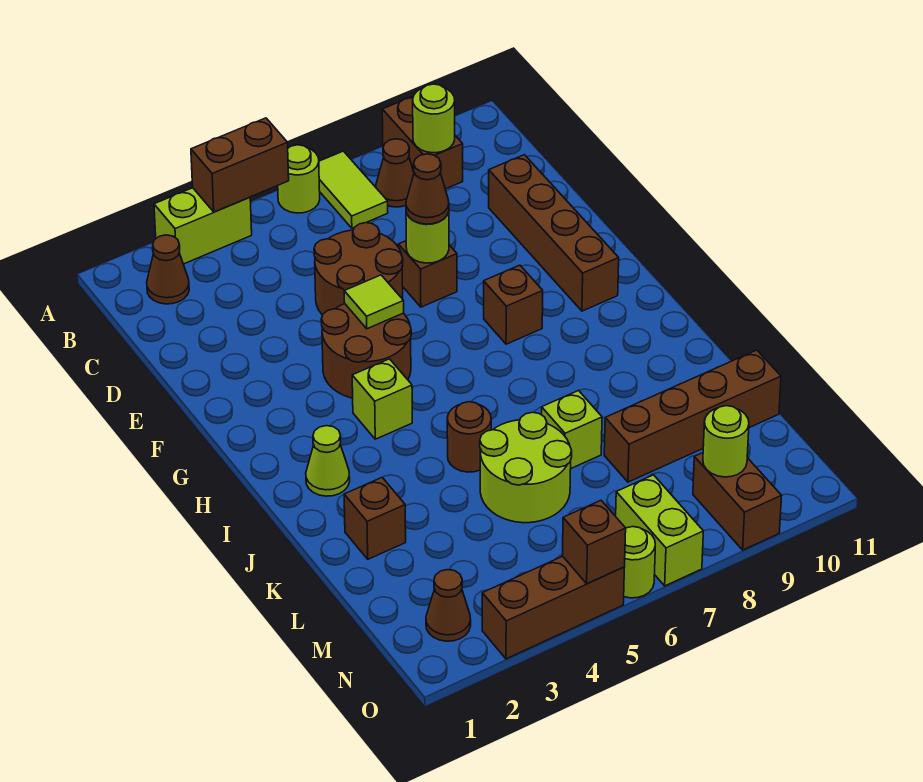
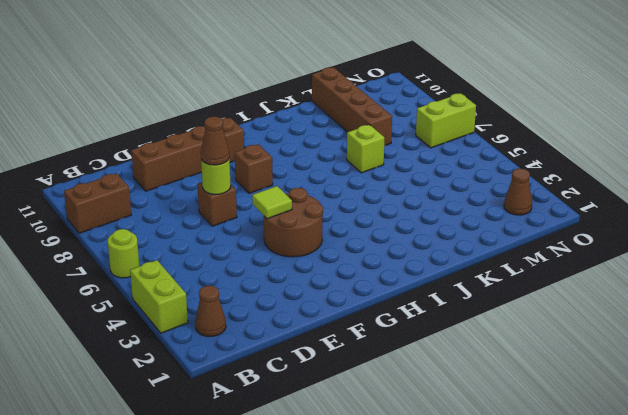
none -> lime tile A7:B7 level 1
none -> brown cone B8 level 1
none -> brown round brick D5:E6 level 1
none -> lime brick H4 level 1

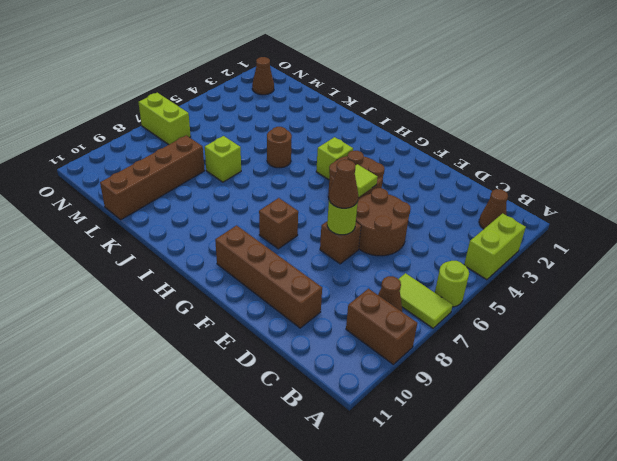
none -> lime cone I2 level 1
none -> brown brick K2 level 1
none -> lime round brick K5:L6 level 1
none -> brown brick N9:O9 level 1

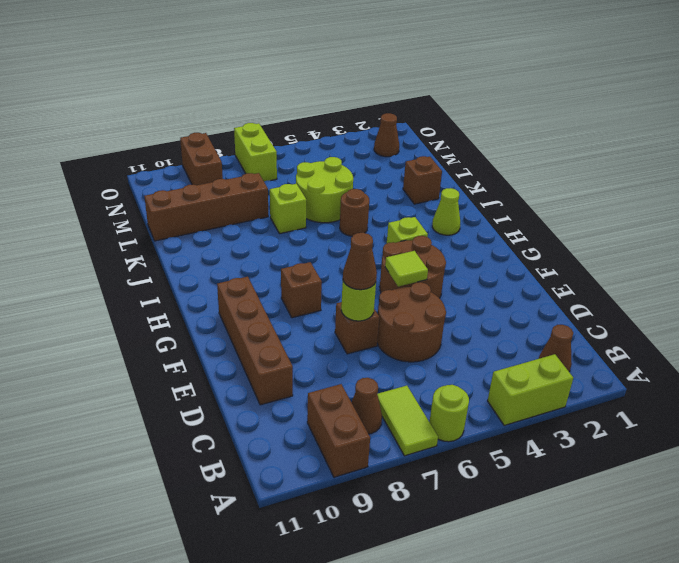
none -> brown brick O3:O5 level 1
none -> lime round brick O6 level 1
none -> brown brick A4:A5 level 2
none -> lime round brick B9 level 2

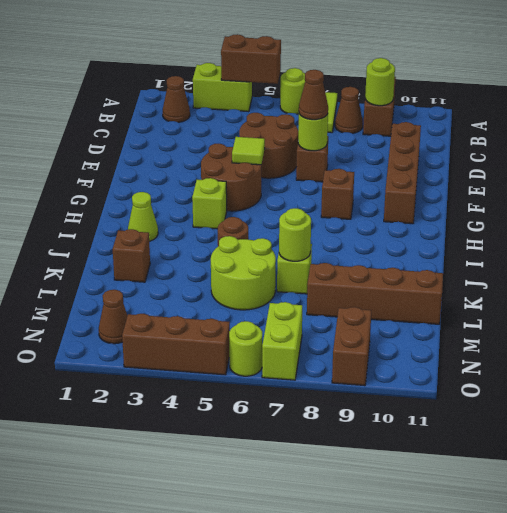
lime round brick K7 level 2 -> lime round brick N9 level 2
none -> brown brick O5 level 2

